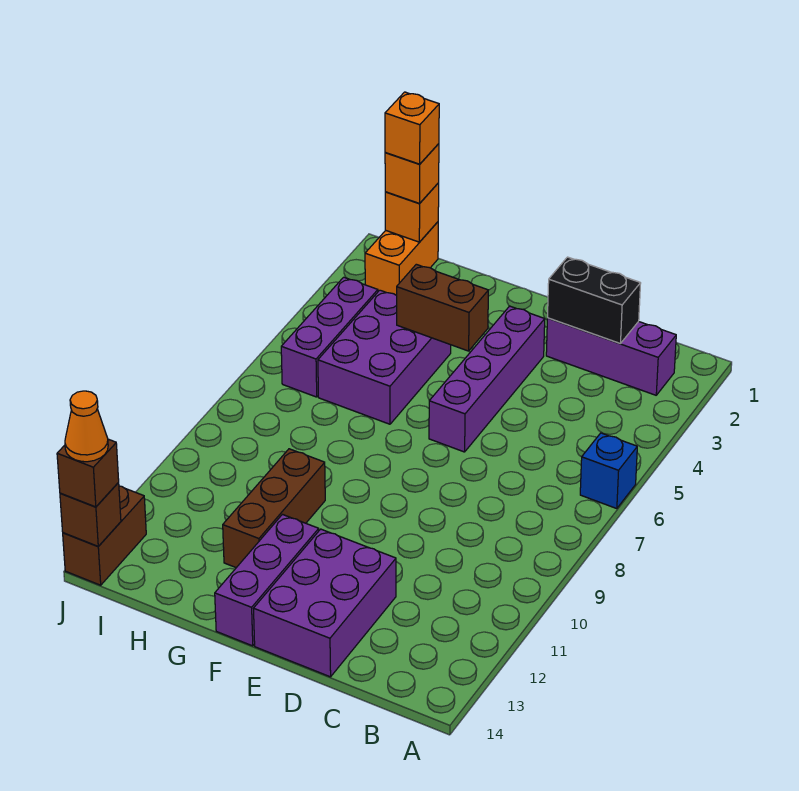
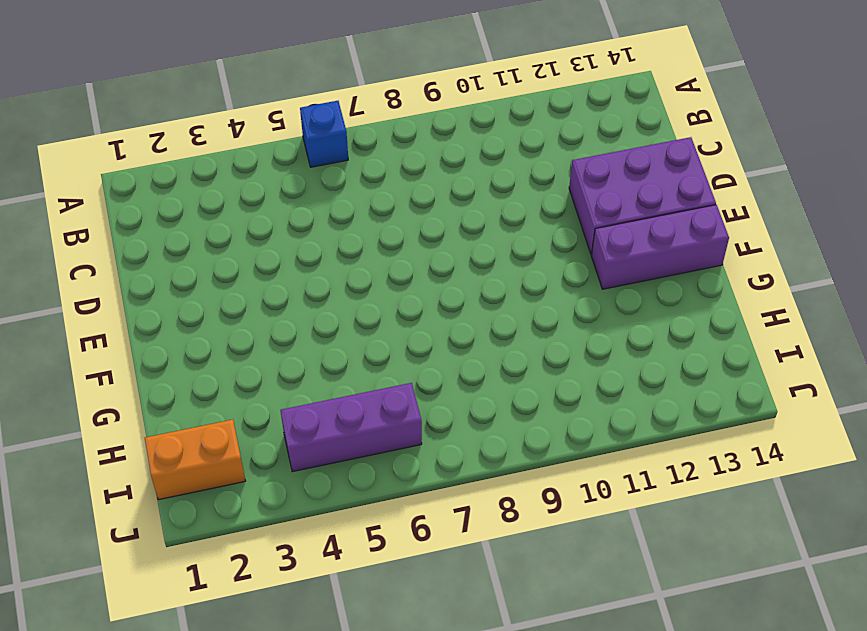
none -> purple brick B2:D2 level 1
none -> purple brick E3:E6 level 1
none -> purple brick G4:H6 level 1

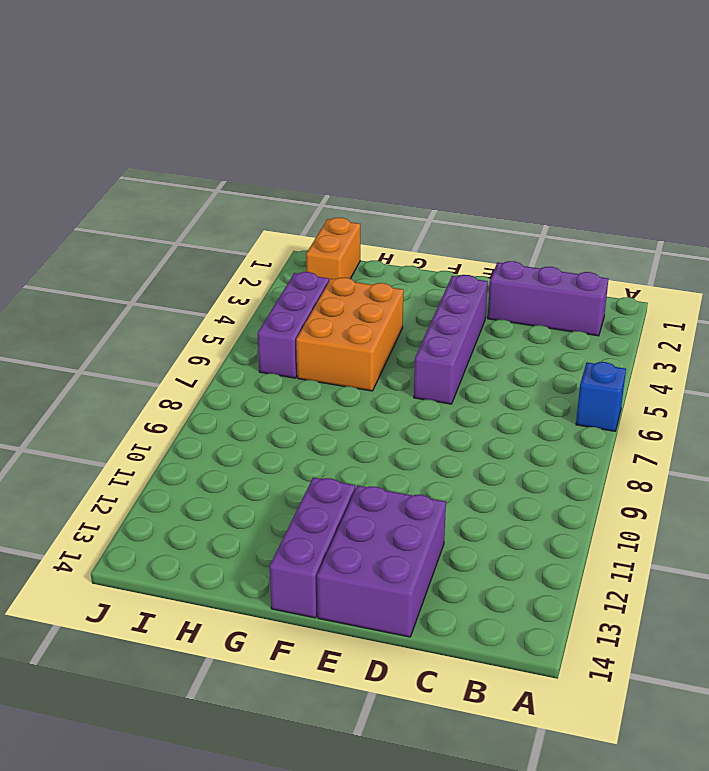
orange brick G4:H6 level 1 -> purple brick G4:H6 level 1
none -> brown brick G10:G12 level 1
none -> brown brick J13:J14 level 1
none -> black brick C2:D2 level 2

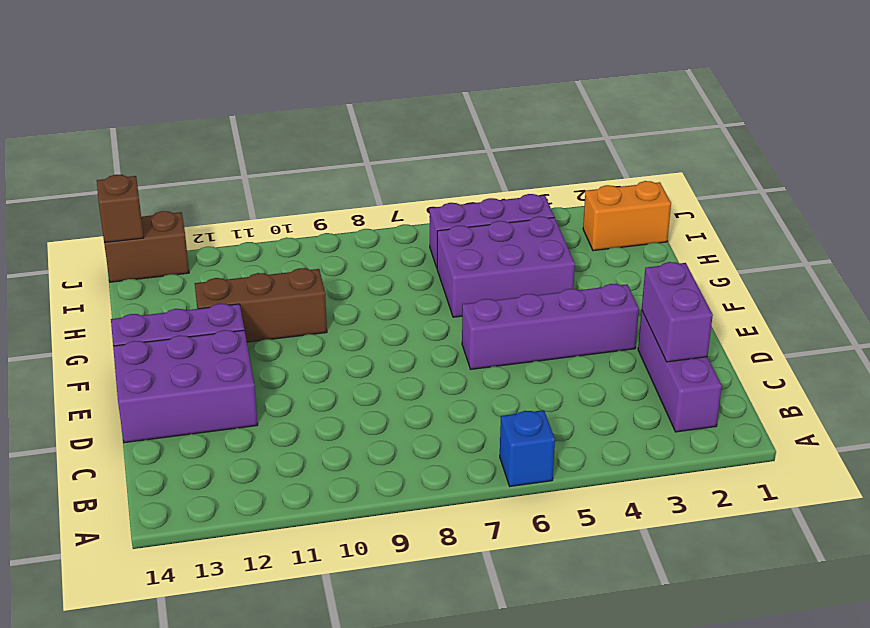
purple brick C2:D2 level 2 -> black brick C2:D2 level 2
none -> brown brick F4:G4 level 2
none -> orange brick I1 level 2
none -> orange brick I1 level 3

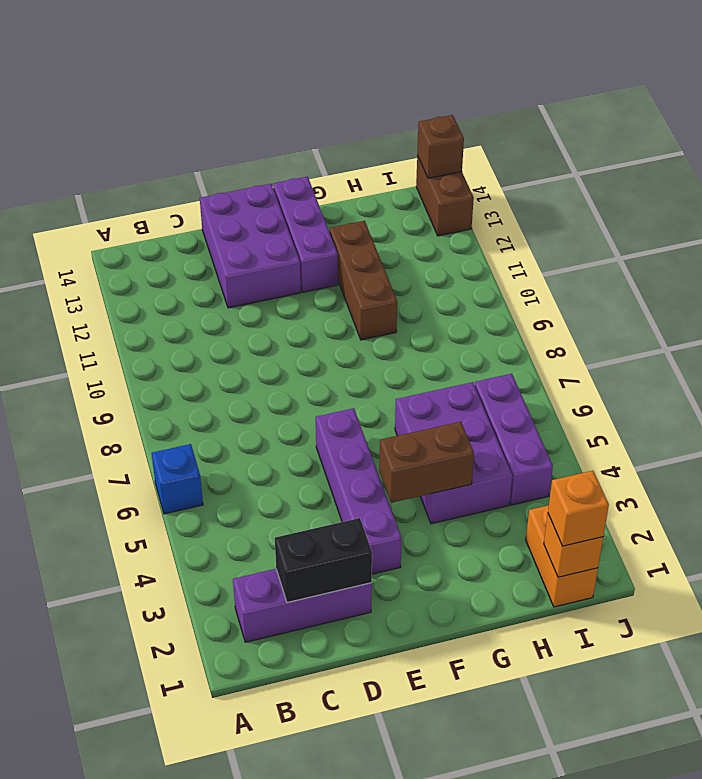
none -> brown brick J14 level 3
none -> orange brick I1 level 4
none -> orange cone J14 level 4

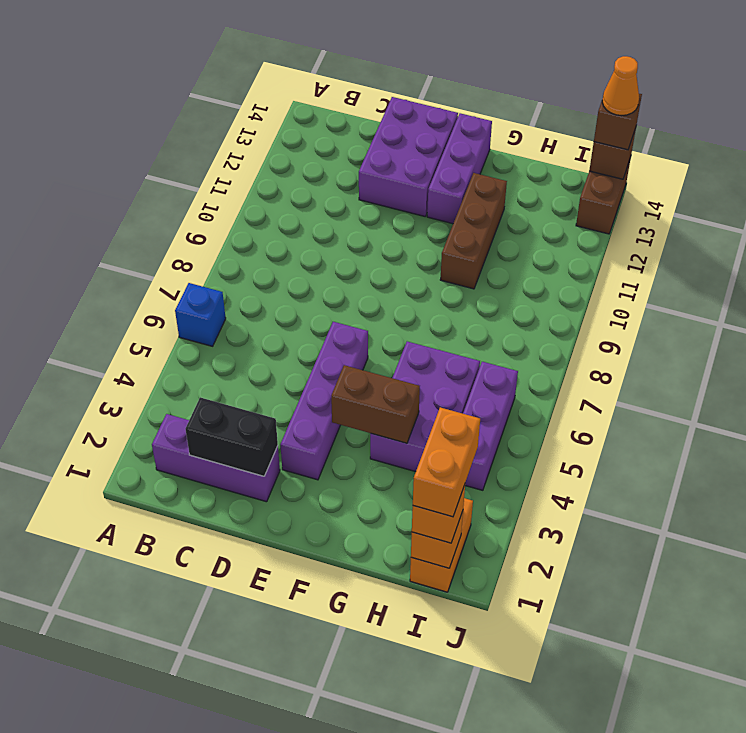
orange brick I1:I2 level 4 -> orange brick I1 level 4

